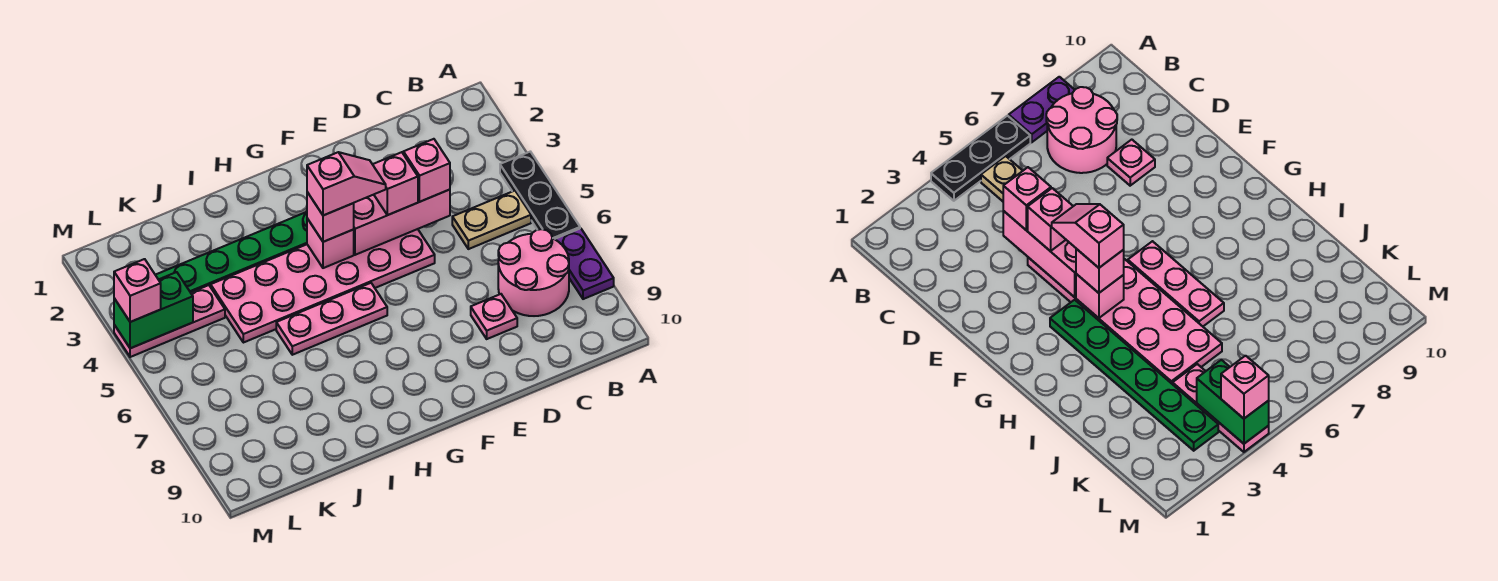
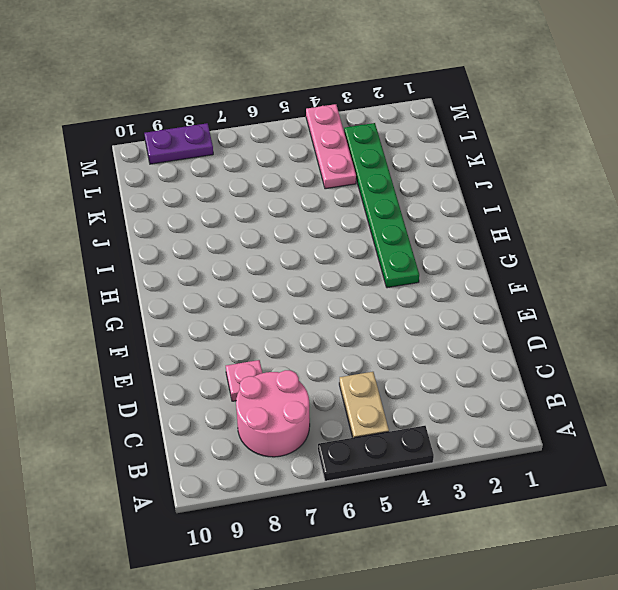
purple plate M8:M9 level 1 -> purple plate A7:A8 level 1
none -> pink plate E4:J5 level 1
none -> pink plate G6:I6 level 1
none -> pink brick D4:F4 level 2

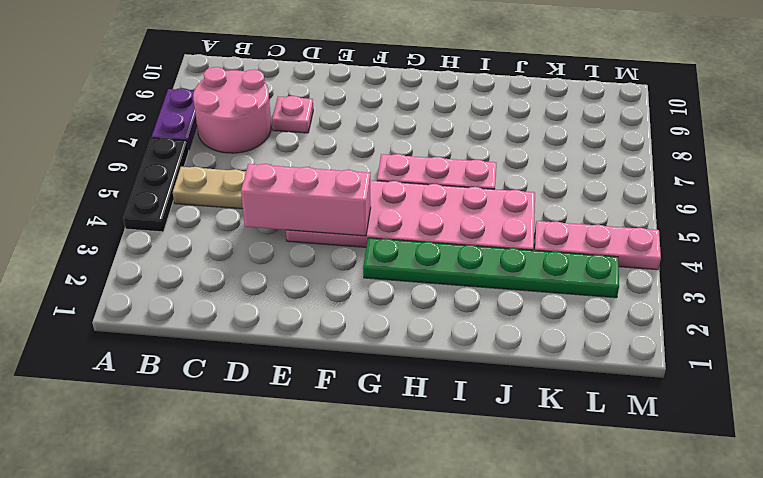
none -> pink brick G4 level 2
none -> green brick L4:M4 level 2
none -> pink brick D4 level 3

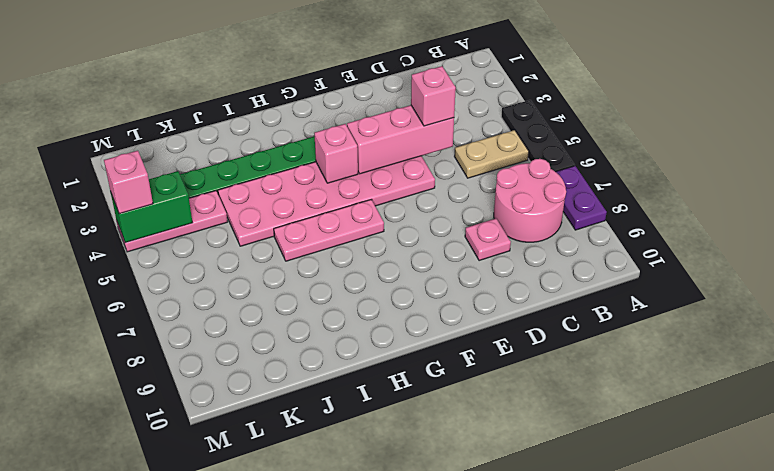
none -> pink brick E4 level 3
none -> pink brick G4 level 3
none -> pink slope F4:G4 level 4 top G

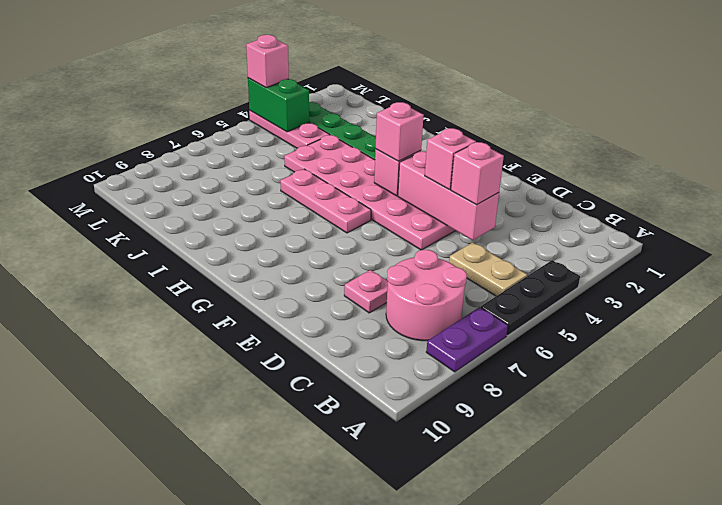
none -> pink slope F4:G4 level 4 top G

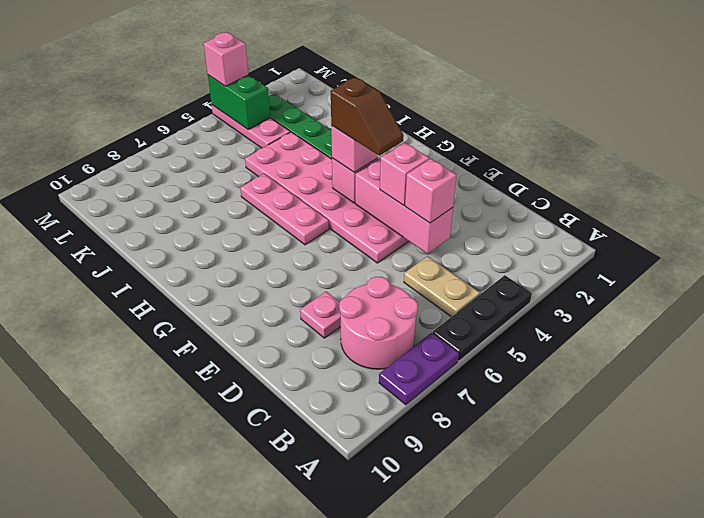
brown slope F4:G4 level 4 top G -> pink slope F4:G4 level 4 top G

